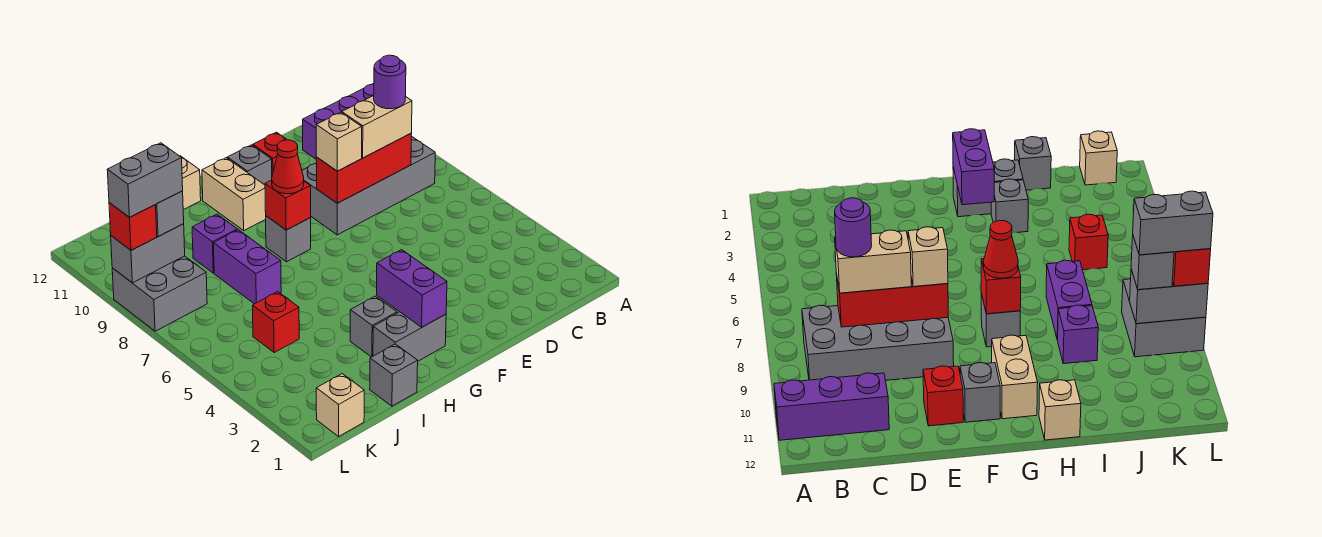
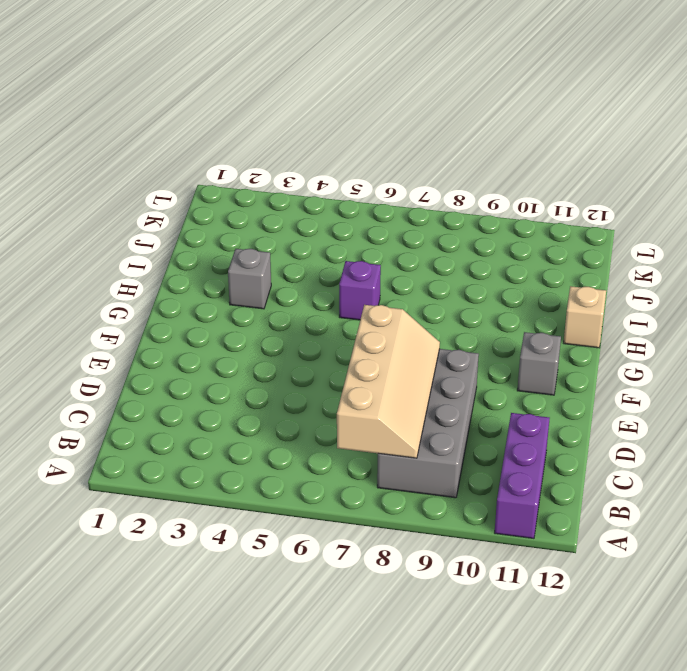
tan slope B7:E8 level 2 top 7 -> red brick C8:E8 level 2
purple brick H6 level 1 -> purple brick I9 level 1
none -> red brick E11 level 1
none -> grey brick G2:H2 level 1
none -> grey brick G8 level 1

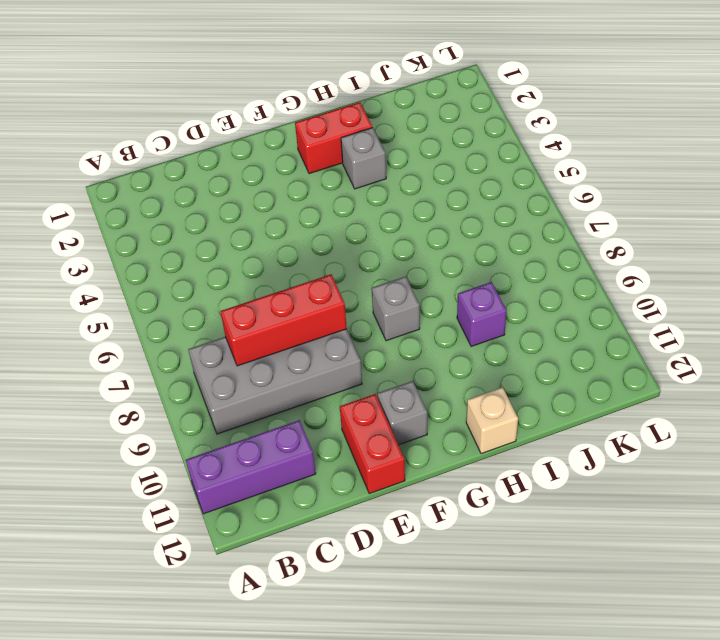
red brick E11:E12 level 1 -> red brick E11 level 1
red brick G2:H2 level 1 -> grey brick G2:H2 level 1
none -> tan brick G10:G11 level 1
none -> grey brick I1 level 1
none -> purple brick I7:I8 level 1

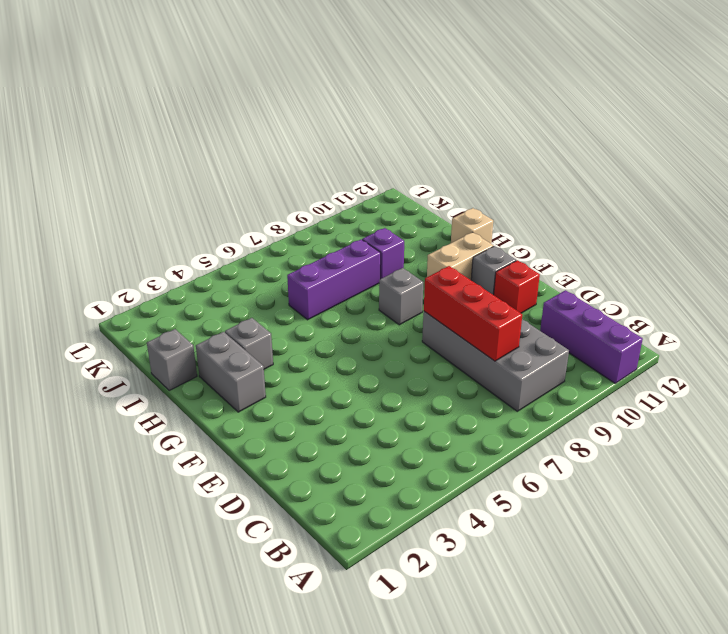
purple brick I6:I8 level 1 -> purple brick I7:I8 level 1
none -> red brick J5 level 1
none -> tan brick K1 level 1
none -> grey brick K8:L9 level 1

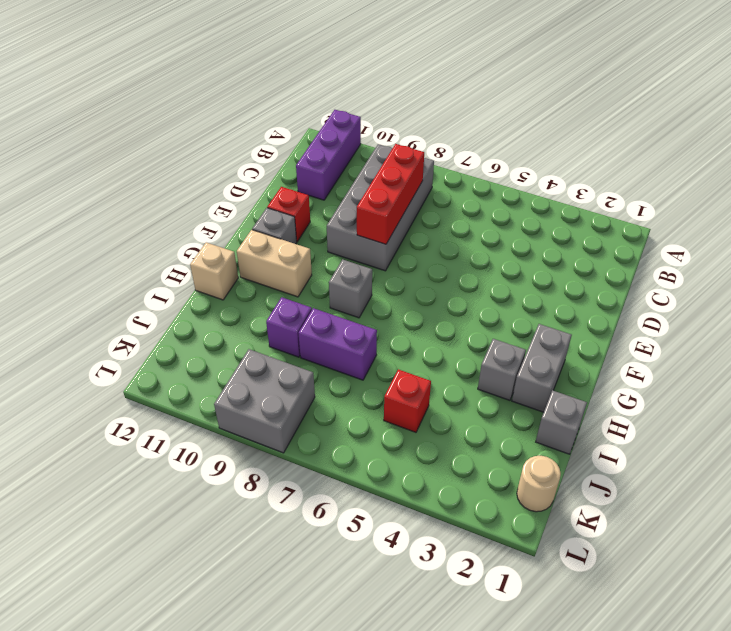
tan round brick K1 level 1 -> tan brick K1 level 1
none -> purple brick G2:G3 level 2
none -> red brick G8 level 2
none -> grey brick K9:L9 level 2

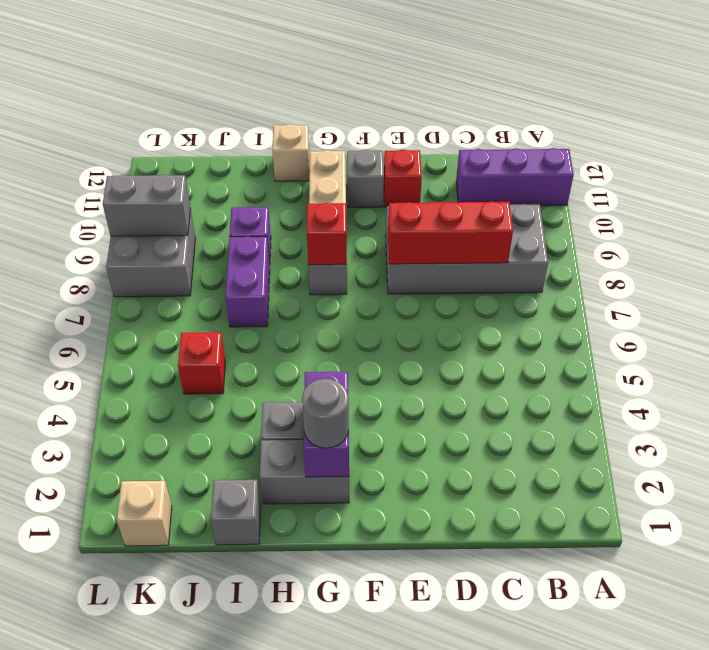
grey round brick G2 level 3 -> none
none -> tan brick C8:D8 level 3
none -> tan brick E8 level 3
none -> red cone G8 level 3

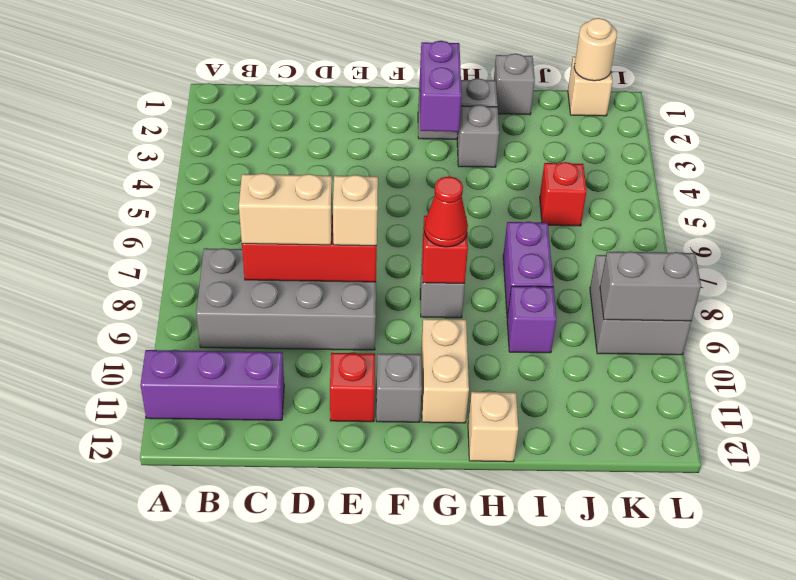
tan round brick K1 level 2 -> none
none -> grey brick K9 level 3
none -> red brick L9 level 3
none -> purple round brick C8 level 4

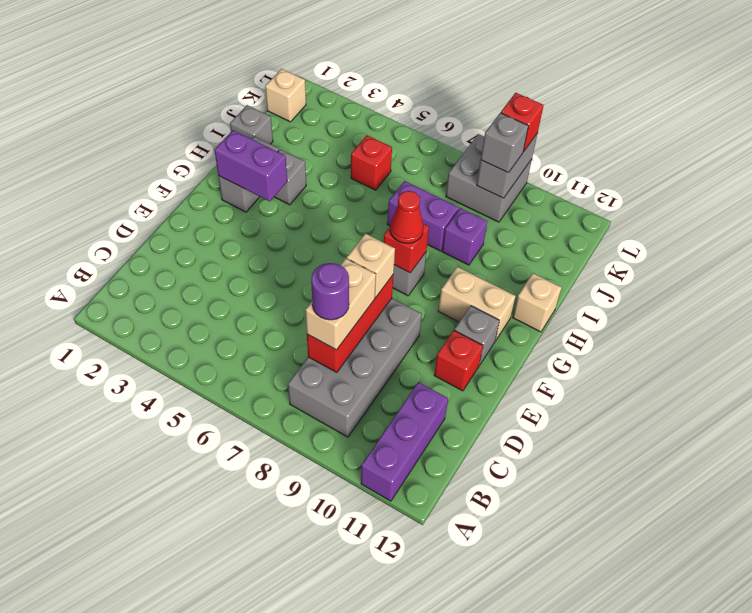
none -> grey brick K9:L9 level 4

